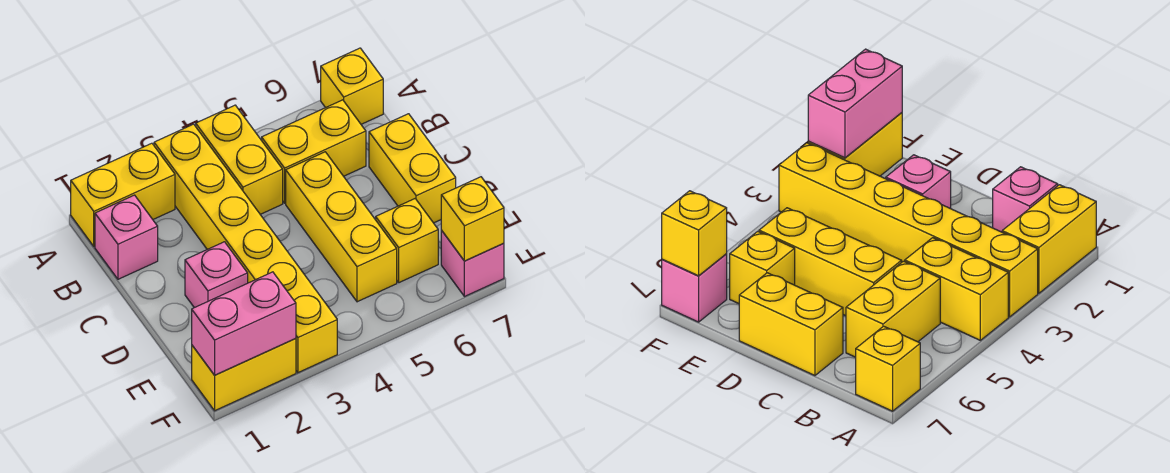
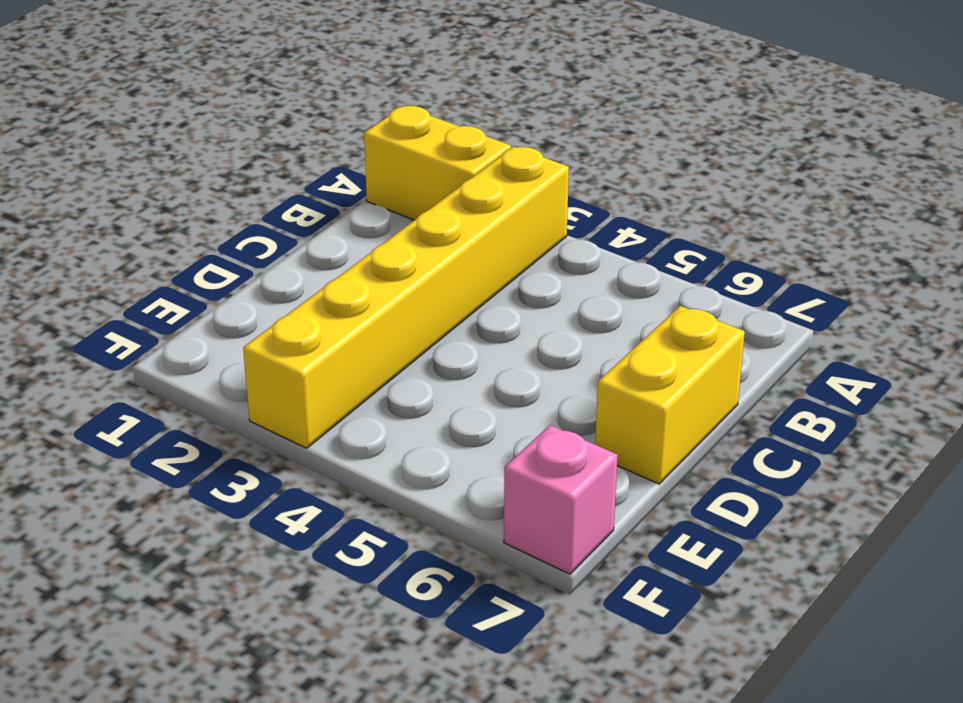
none -> yellow brick A4:B4 level 1
none -> yellow brick A7 level 1
none -> pink brick B1 level 1

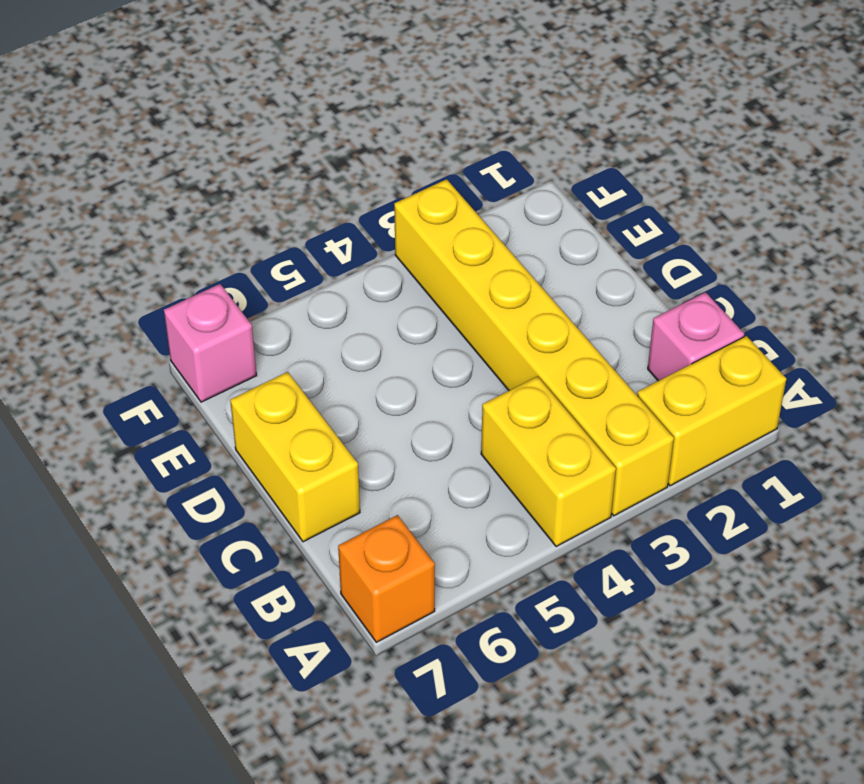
orange brick A7 level 1 -> yellow brick A7 level 1
none -> yellow brick B5:B6 level 1
none -> yellow brick C5:E5 level 1
none -> pink brick D2 level 1

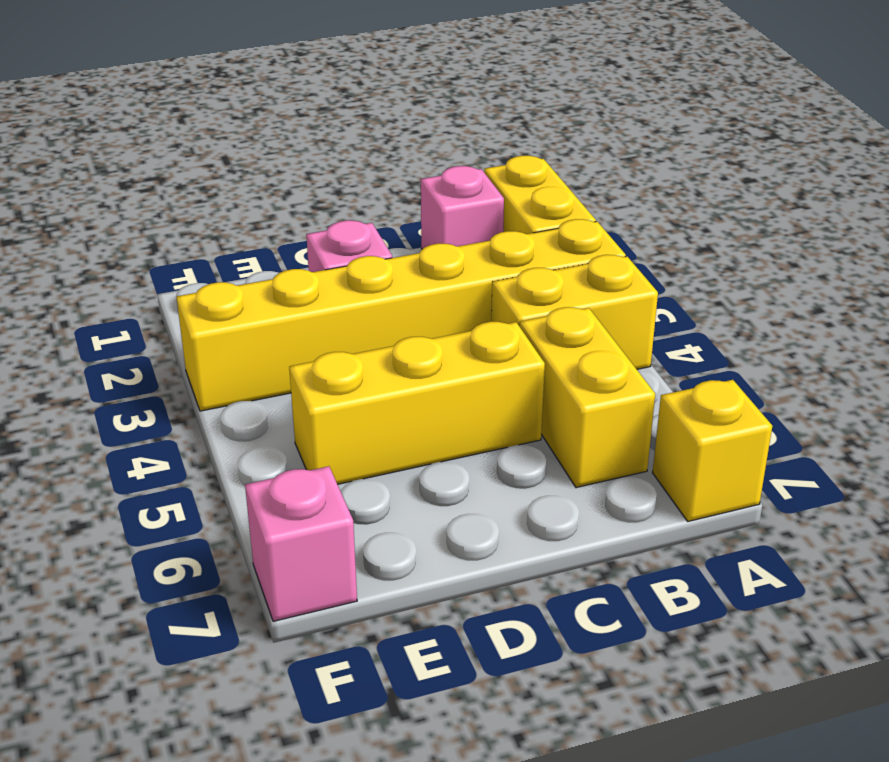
none -> yellow brick C7:D7 level 1
none -> yellow brick E6 level 1
none -> yellow brick F1:F2 level 1

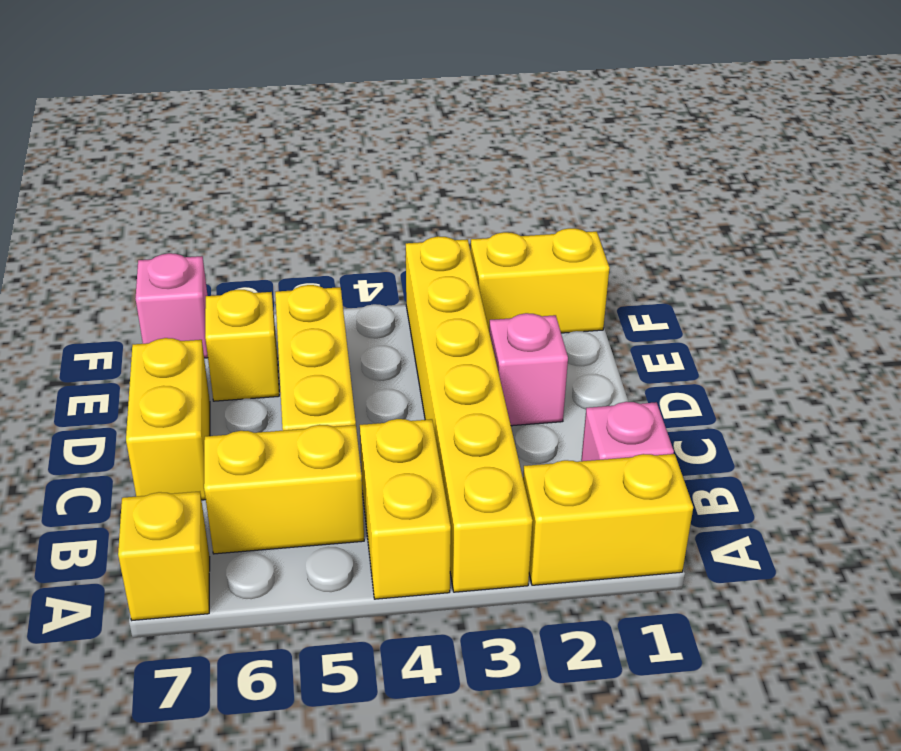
none -> pink brick F1:F2 level 2
none -> yellow brick F7 level 2

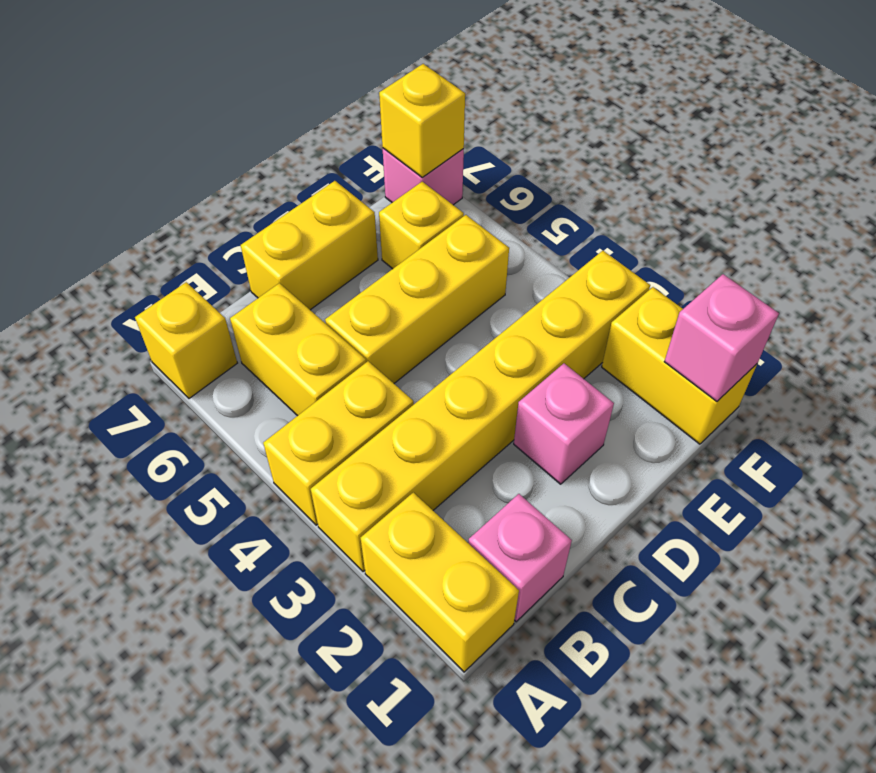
pink brick F1 level 2 -> pink brick F1:F2 level 2

